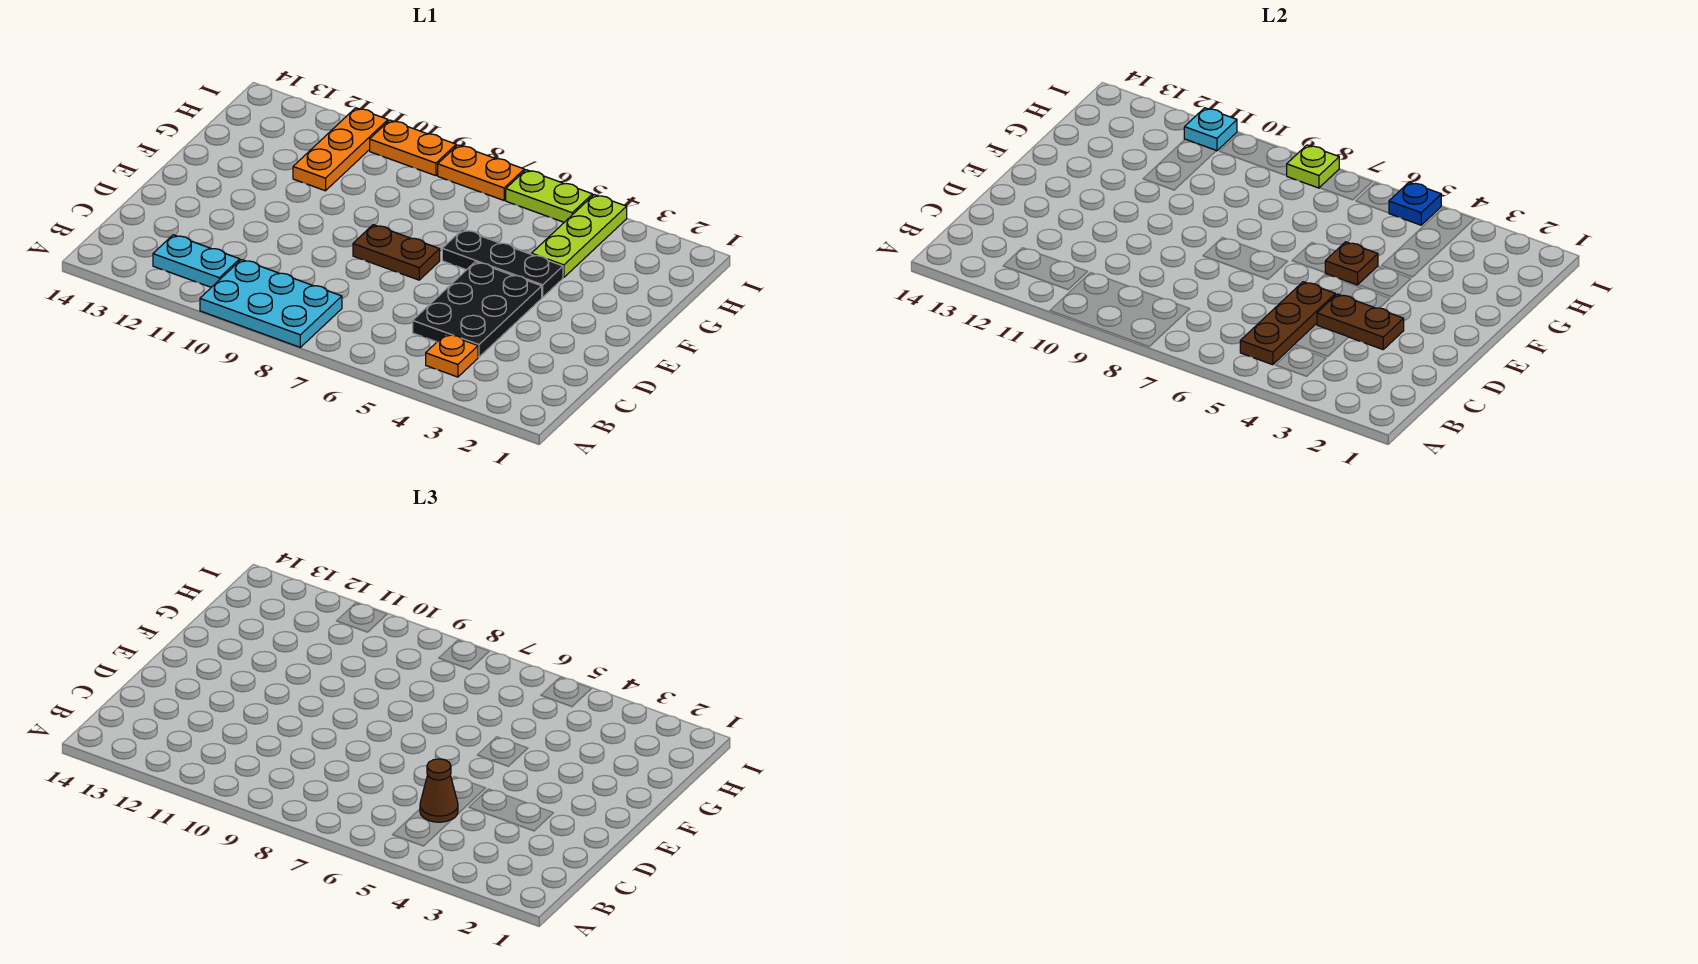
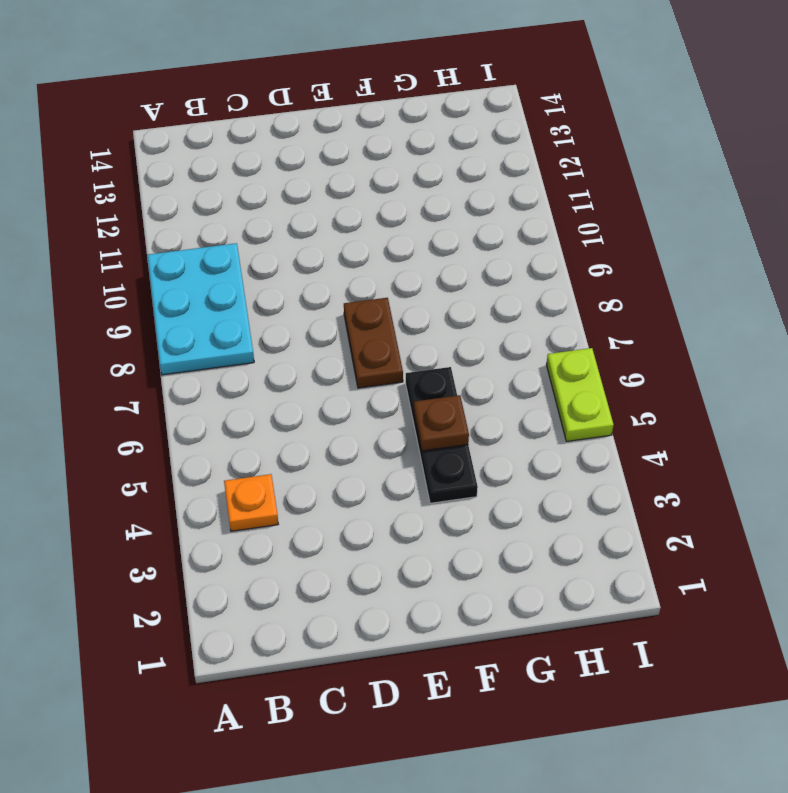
none -> cyan plate B11:B12 level 1
none -> black plate C4:E5 level 1
none -> lime plate G4:I4 level 1

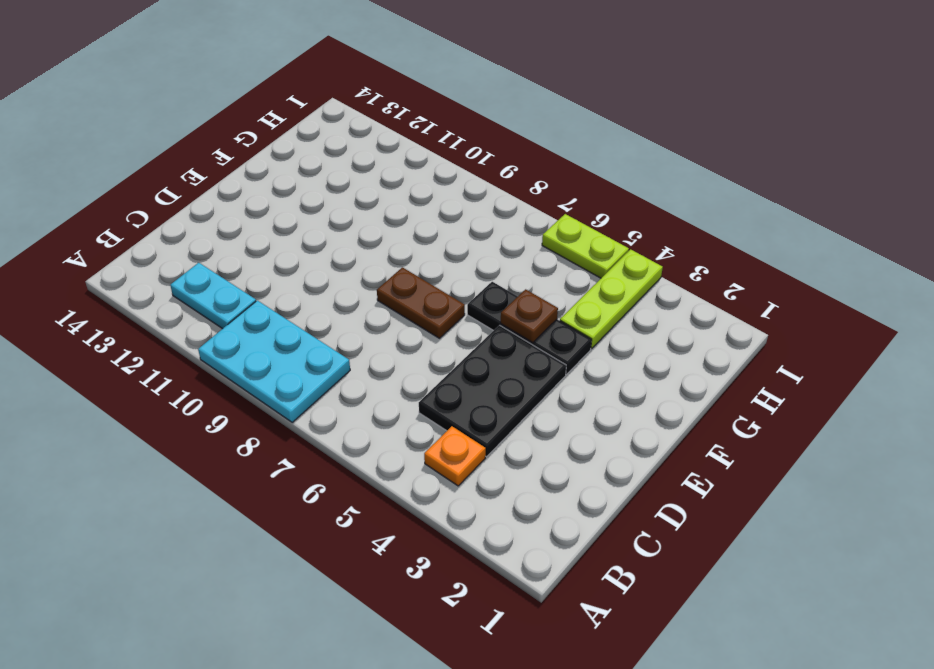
none -> orange plate G11:I11 level 1
none -> orange plate I7:I8 level 1
none -> orange plate I9:I10 level 1

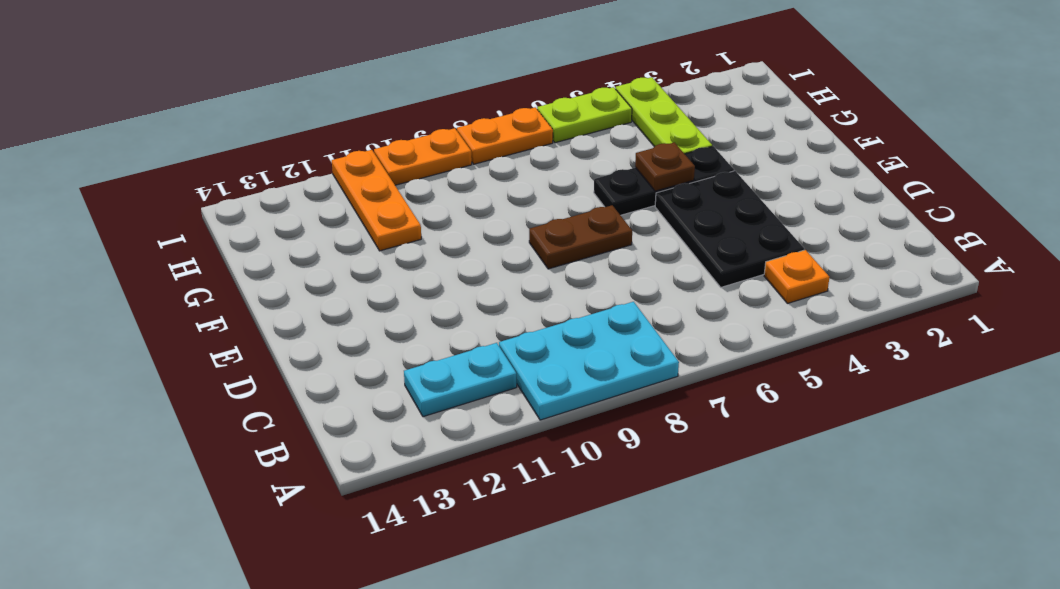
none -> brown plate B5:D5 level 2
none -> brown plate D3:D4 level 2
none -> blue plate I5 level 2

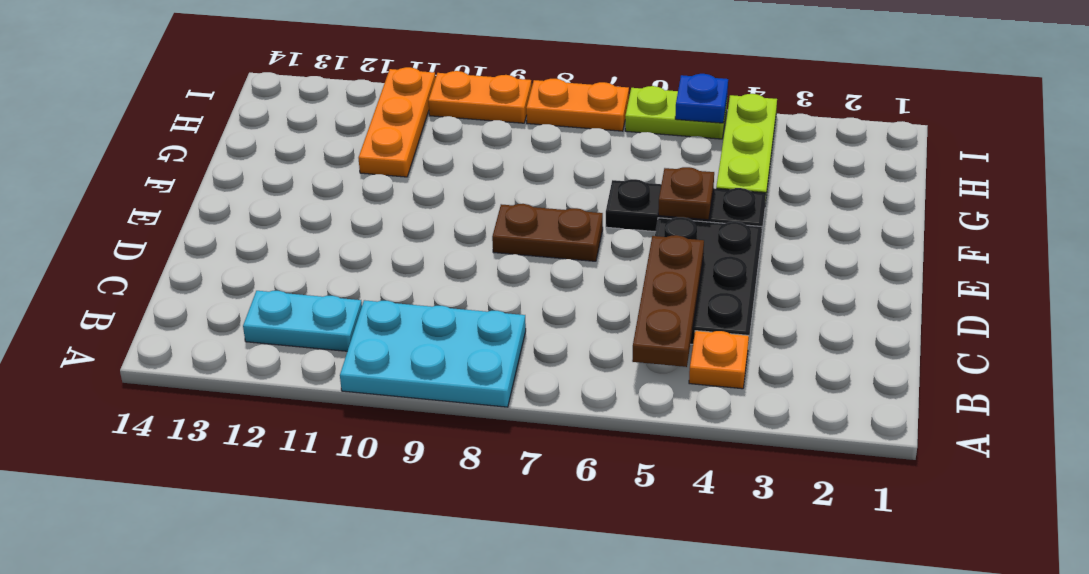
none -> brown plate D3:D4 level 2
none -> lime plate I8 level 2
none -> cyan plate I11 level 2

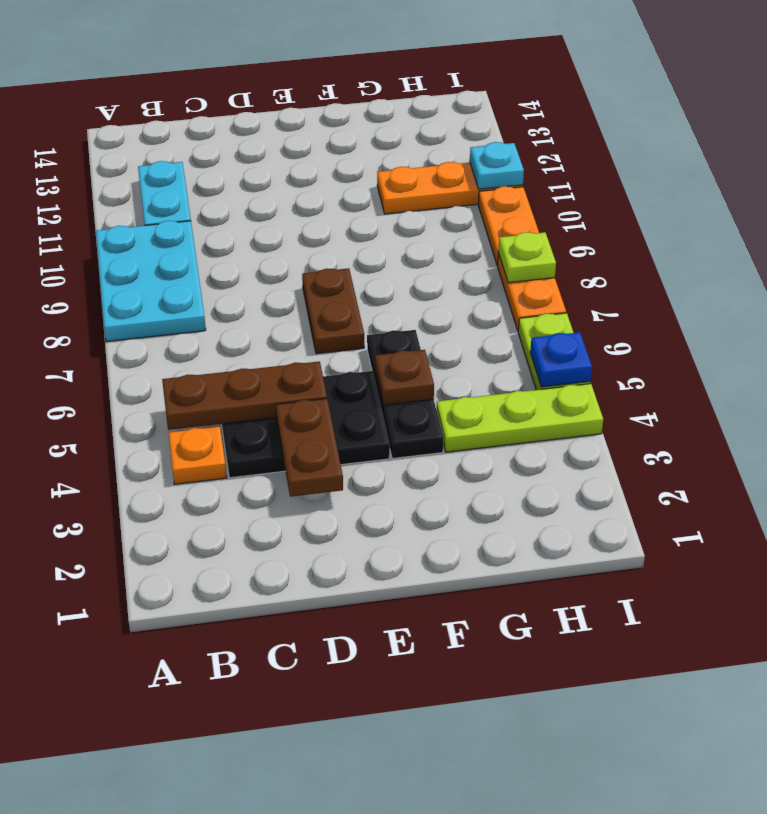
none -> brown cone C5 level 3

